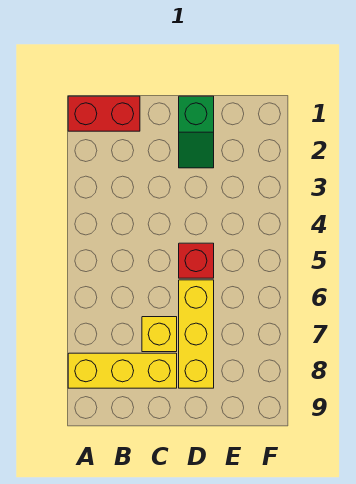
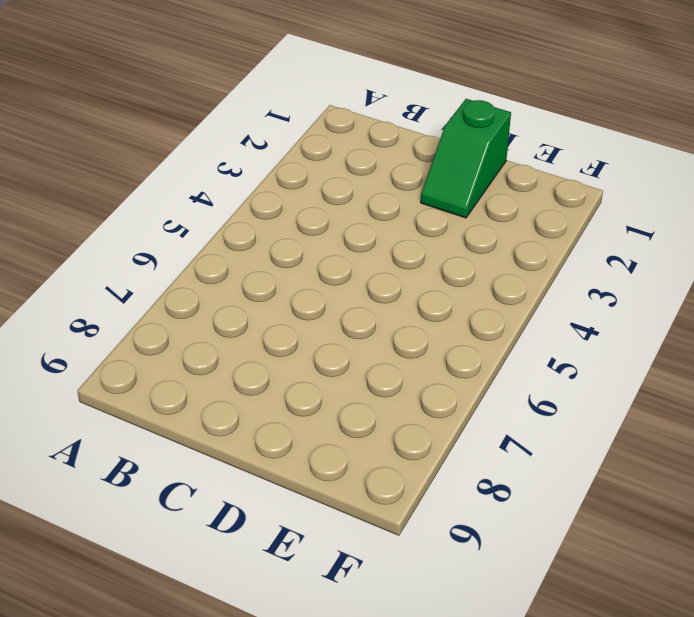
none -> red brick A1:B1 level 1
none -> yellow brick A8:C8 level 1

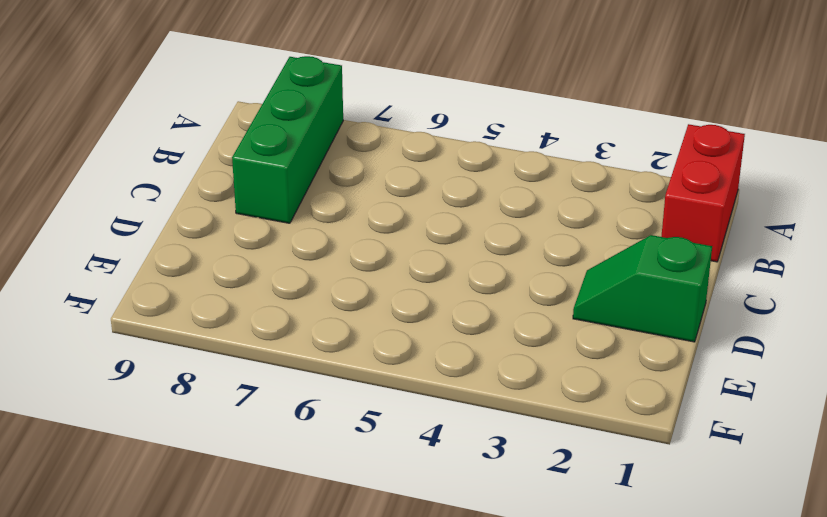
green brick A8:C8 level 1 -> yellow brick A8:C8 level 1
none -> yellow brick C7 level 1
none -> red brick D5 level 1

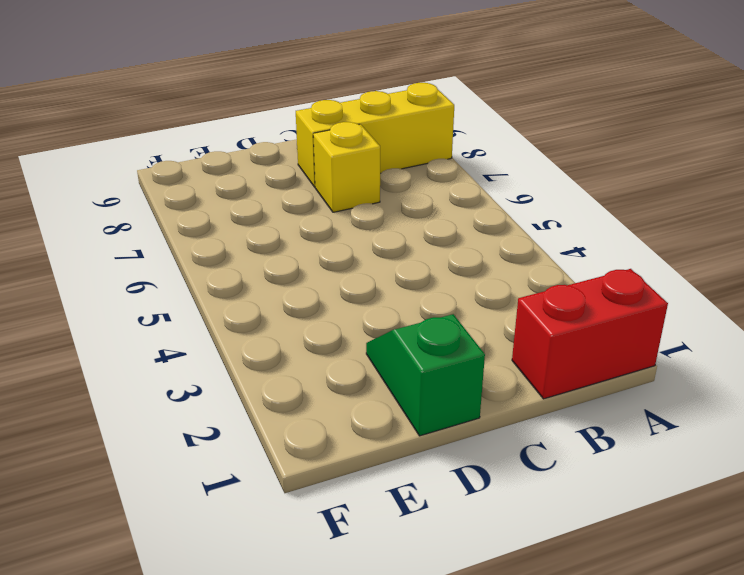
none -> red brick D5 level 1
none -> yellow brick D6:D8 level 1

